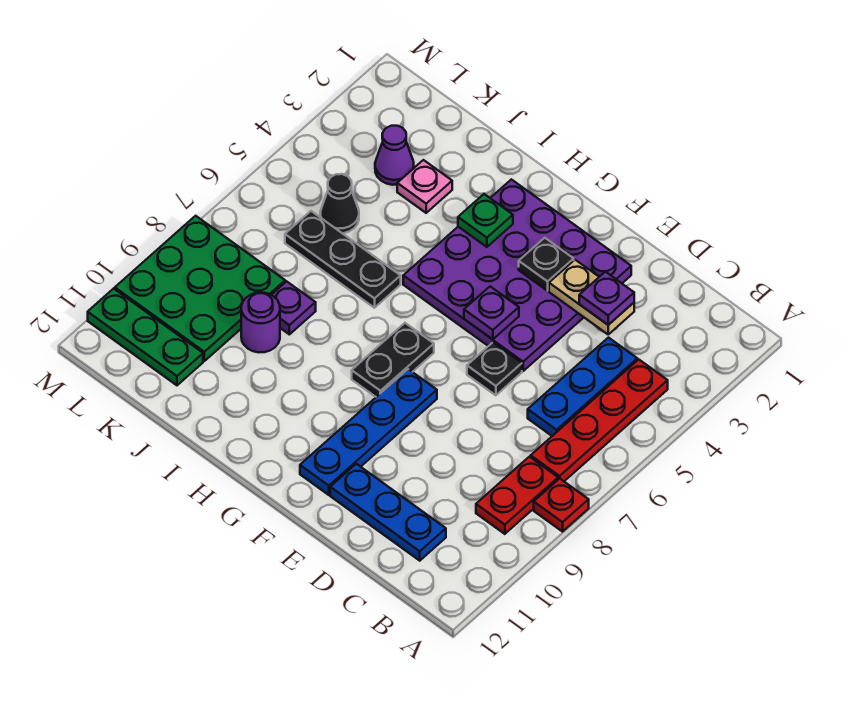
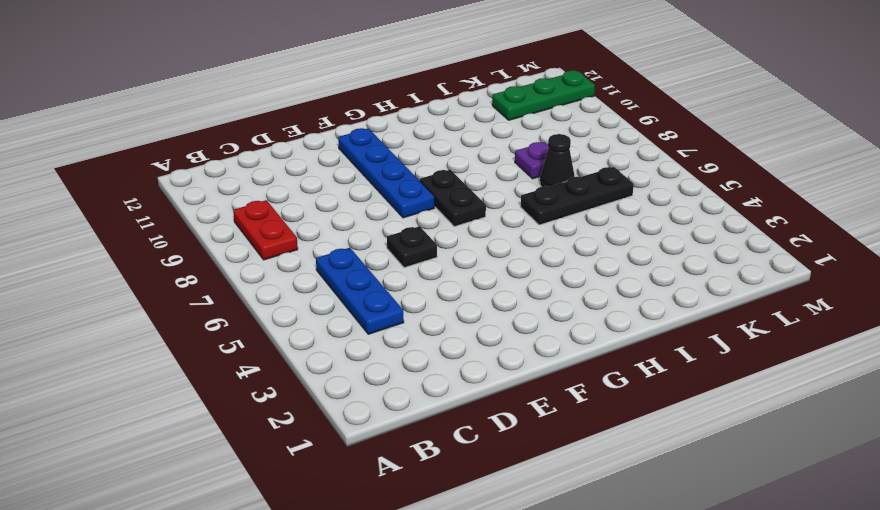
black cone J7 level 1 -> black cone K5 level 1
none -> red plate A8 level 1
none -> red plate B4:B7 level 1
none -> blue plate C11:E11 level 1

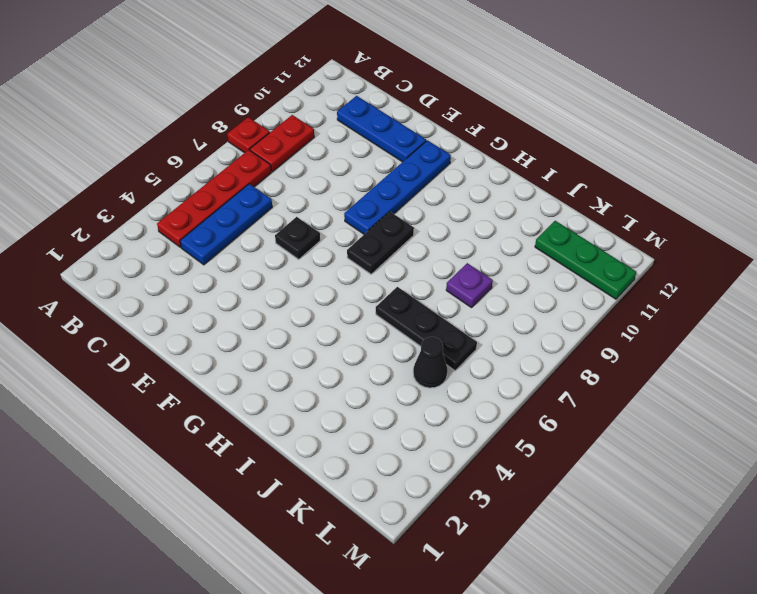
none -> purple plate E2:H5 level 1
none -> pink plate J3 level 1
none -> purple round brick J9 level 1

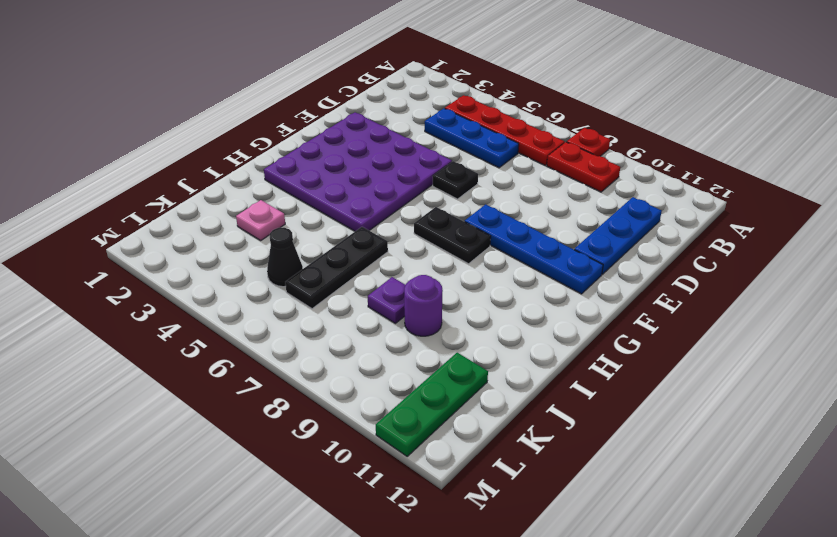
none -> purple cone K3 level 1
none -> green plate K8:M10 level 1
none -> tan plate D3:E3 level 2

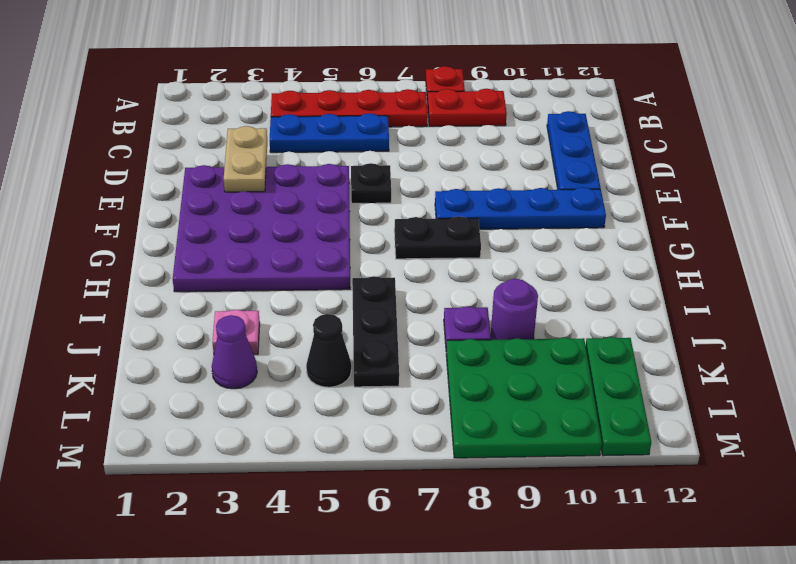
none -> black plate F3 level 2
none -> purple plate F5 level 2
none -> green plate H3 level 2

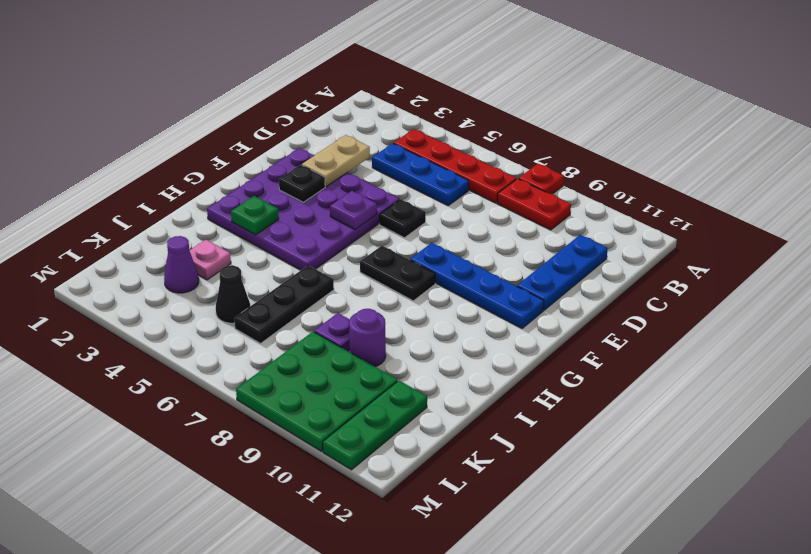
none -> purple plate D3 level 3

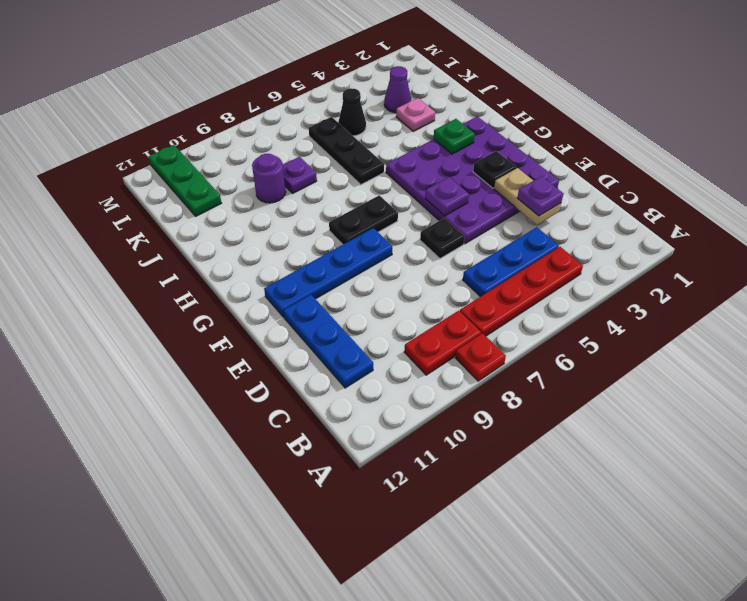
none -> green plate K8:M10 level 1

